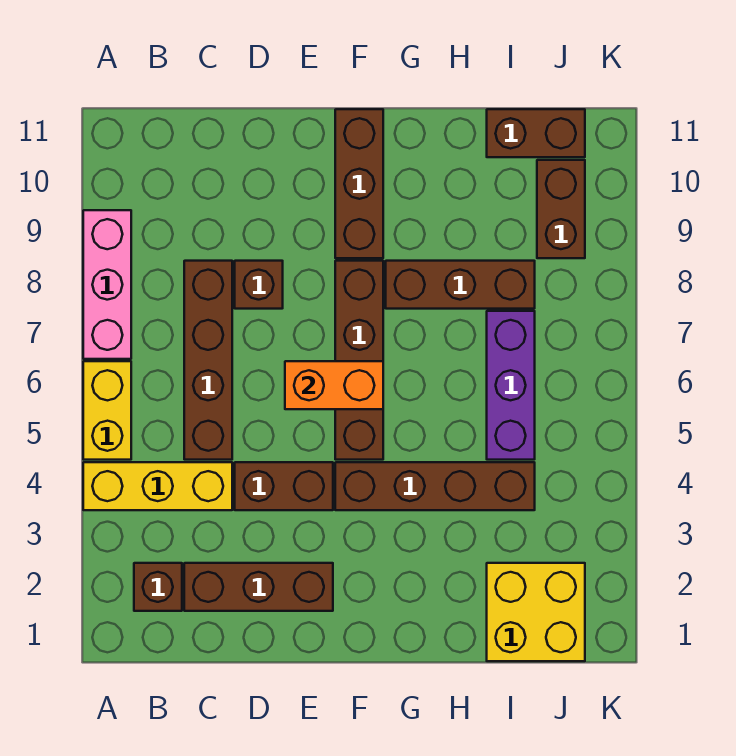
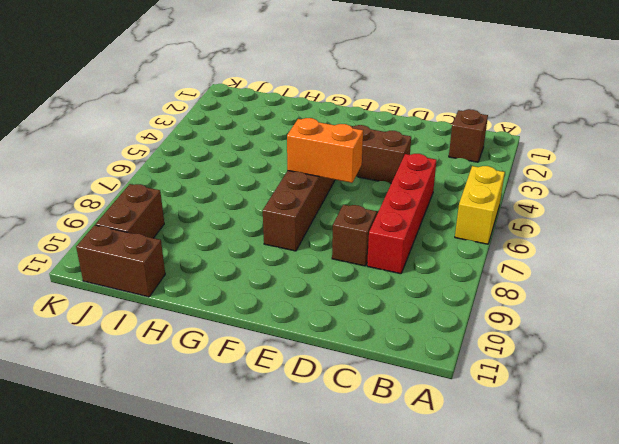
red brick C5:C8 level 1 -> brown brick C5:C8 level 1
none -> yellow brick A4:C4 level 1
none -> pink brick A7:A9 level 1
none -> brown brick C2:E2 level 1

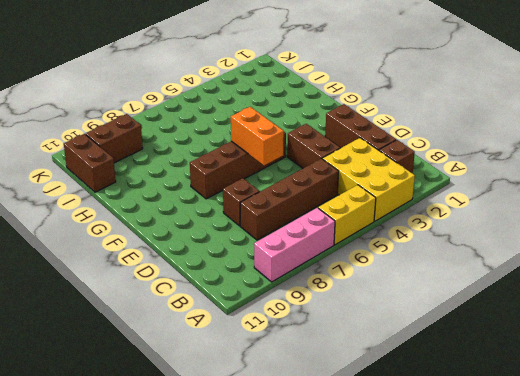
yellow brick A3:C4 level 1 -> yellow brick A4:C4 level 1
none -> brown brick F4:I4 level 1
none -> brown brick F9:F11 level 1
none -> brown brick G8:I8 level 1

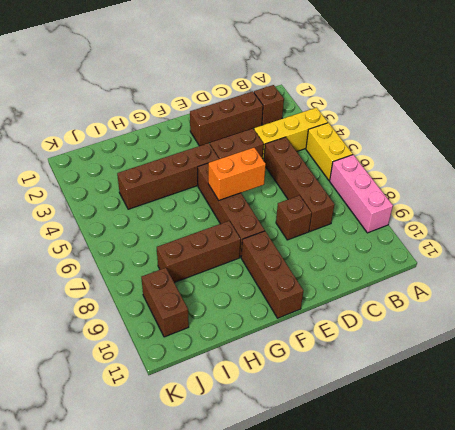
none -> yellow brick I1:J2 level 1
none -> purple brick I5:I7 level 1
none -> brown brick I11:J11 level 1

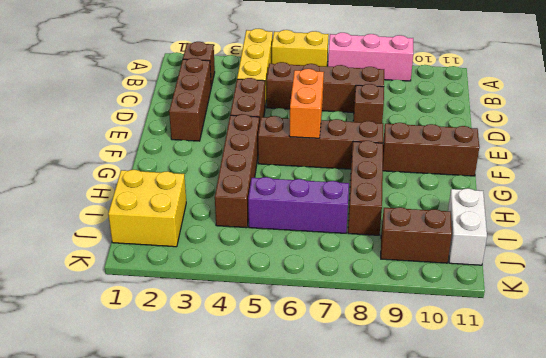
white brick I11:J11 level 1 -> brown brick I11:J11 level 1

